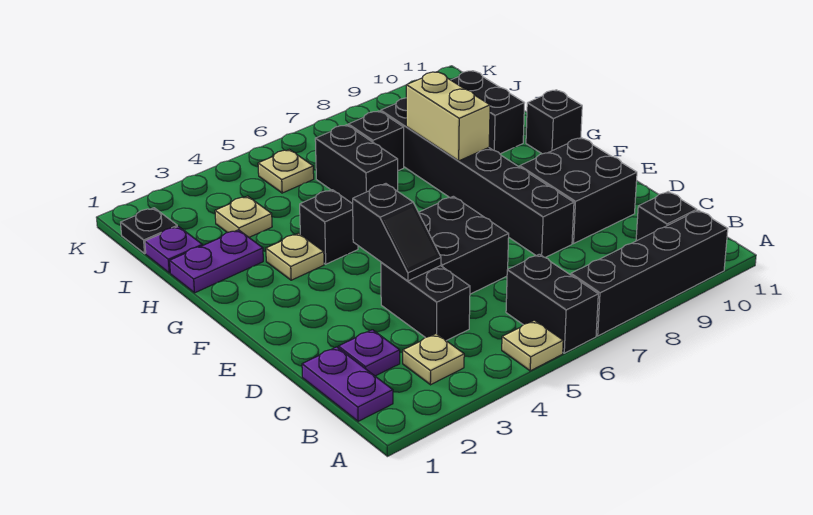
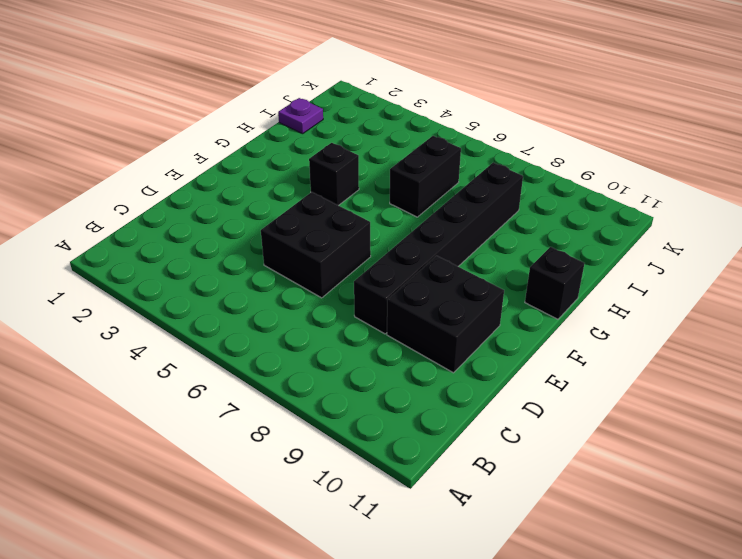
none -> tan plate A5 level 1
none -> black brick A6:B6 level 1
none -> black brick A7:A10 level 1

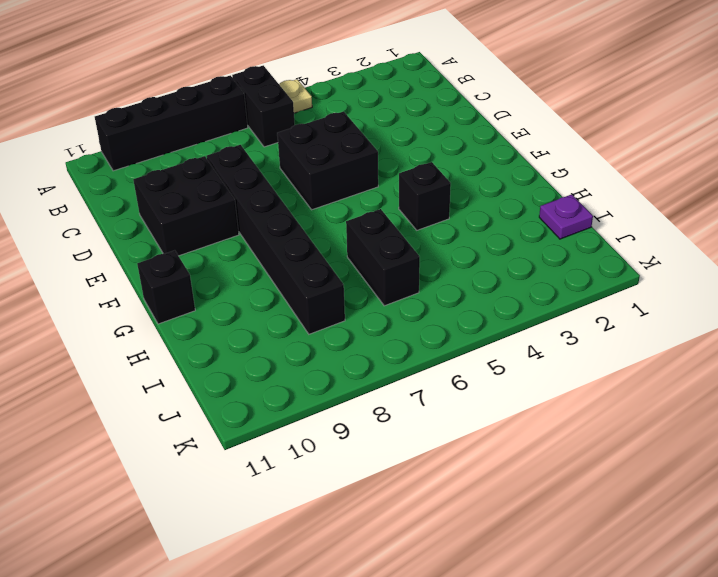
none -> purple plate B1:C1 level 1
none -> tan plate B3 level 1
none -> black brick B10 level 1

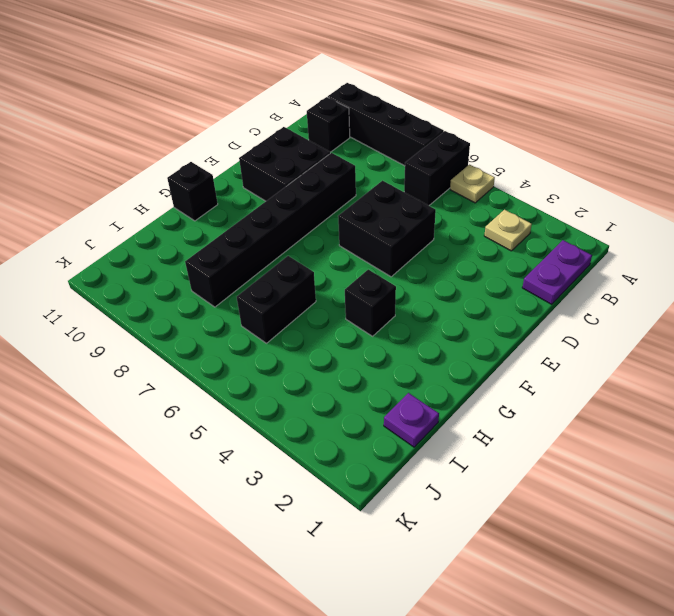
none -> purple plate C2 level 1
none -> black brick C4:D4 level 1
none -> tan plate G3 level 1

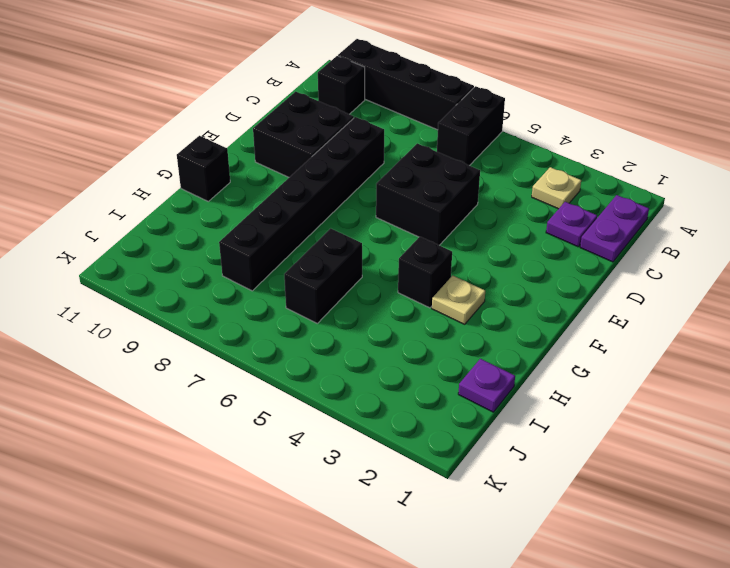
none -> tan plate A5 level 1
none -> black brick C4:D4 level 1
none -> purple plate H1:H2 level 1

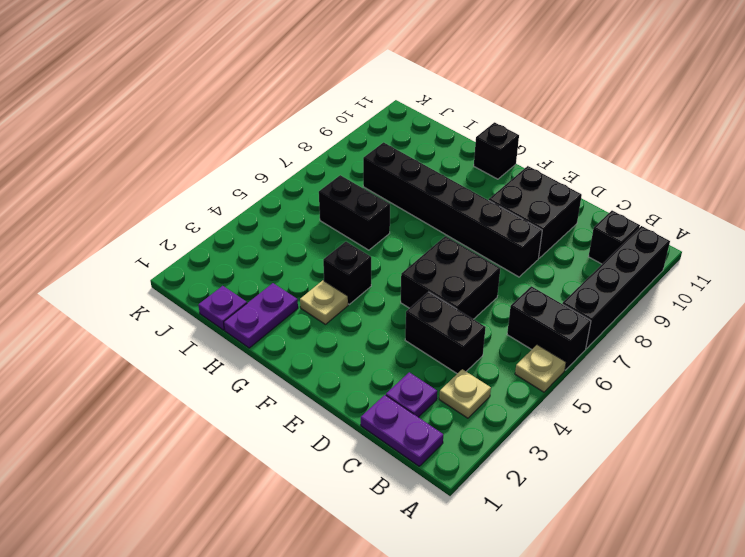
none -> black brick H10:I10 level 1
none -> tan plate I3 level 1
none -> black brick I7 level 1

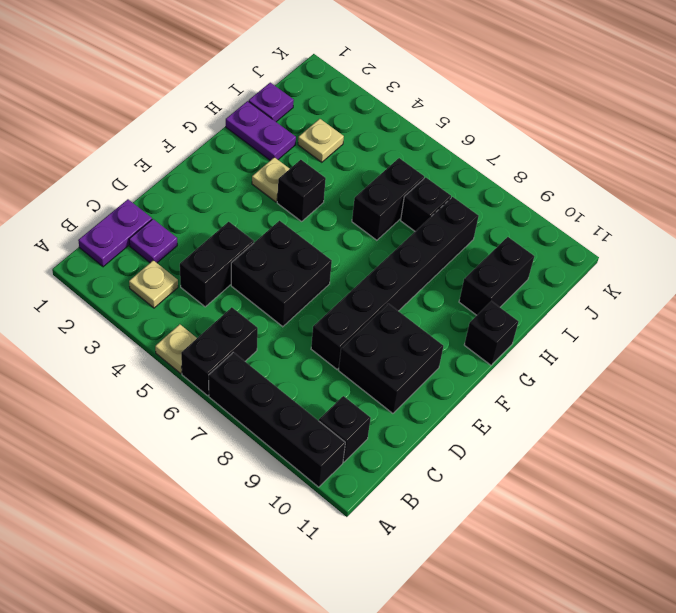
none -> black plate J1 level 1
none -> tan plate J5 level 1
none -> black slope D4:E4 level 2 top E

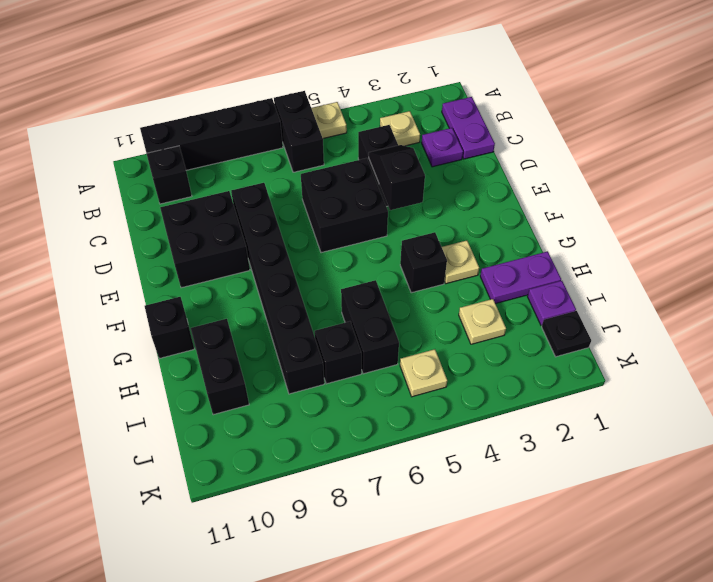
none -> tan brick G8:H8 level 2

